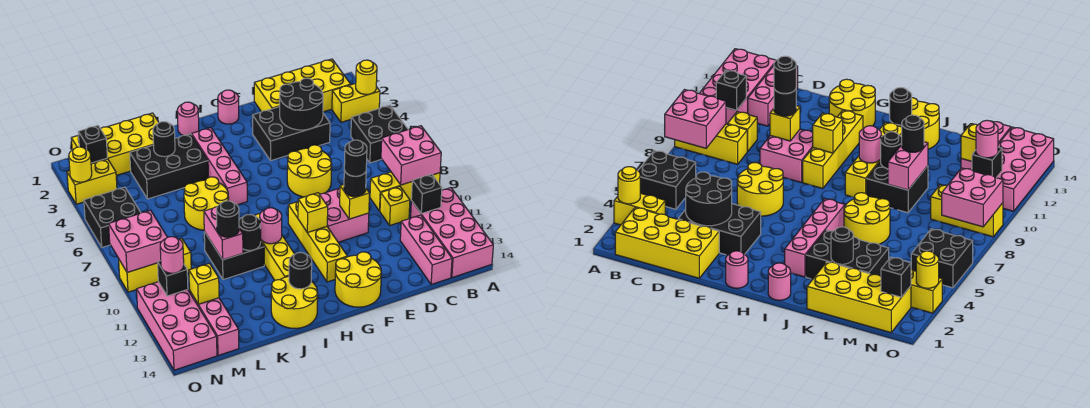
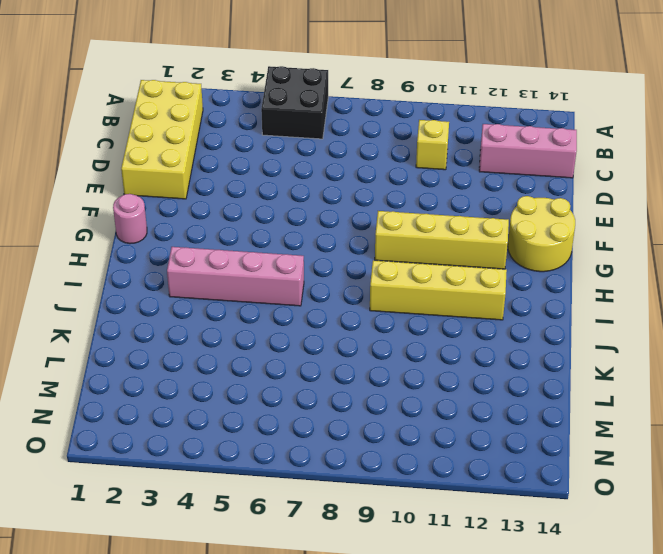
none -> yellow brick A3:B3 level 1
none -> yellow brick A9:C9 level 1
none -> pink brick A11:B14 level 1
none -> black brick D3:F4 level 1

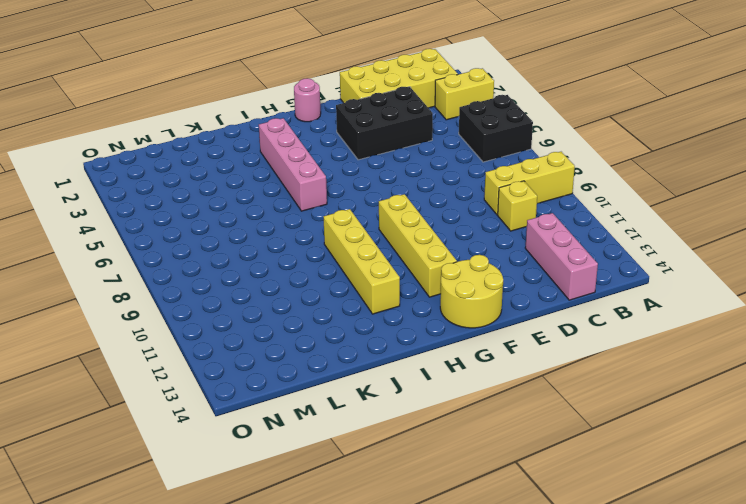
none -> pink brick A11:B14 level 1
none -> yellow round brick E6:F7 level 1
none -> pink brick E9:F10 level 1
none -> pink round brick I1 level 1

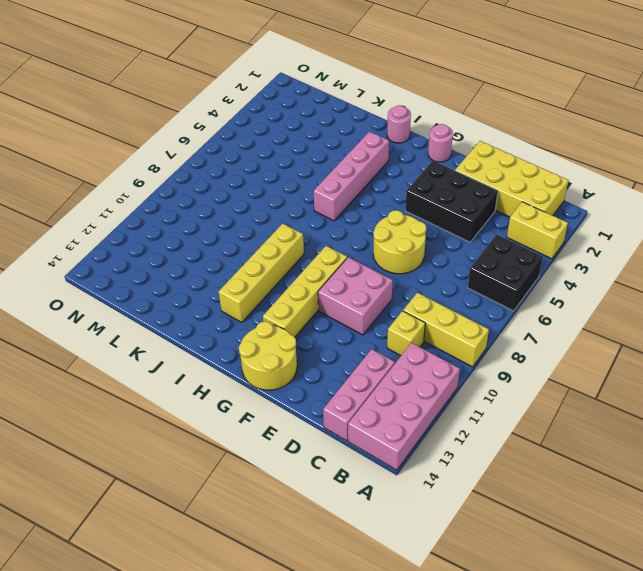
none -> yellow round brick I13:J14 level 1
none -> black brick J3:L4 level 1
none -> yellow round brick J6:K7 level 1
none -> black brick J9:K10 level 1

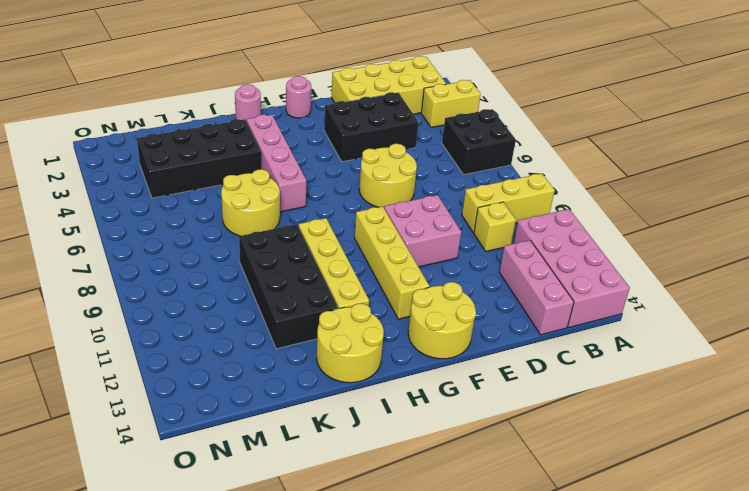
black brick J3:M4 level 1 -> black brick J3:L4 level 1
black brick J9:K12 level 1 -> black brick J9:K10 level 1
none -> yellow brick K1:N2 level 1
none -> yellow brick M9:O9 level 1
none -> pink brick M12:M14 level 1
none -> yellow brick N3:O3 level 1

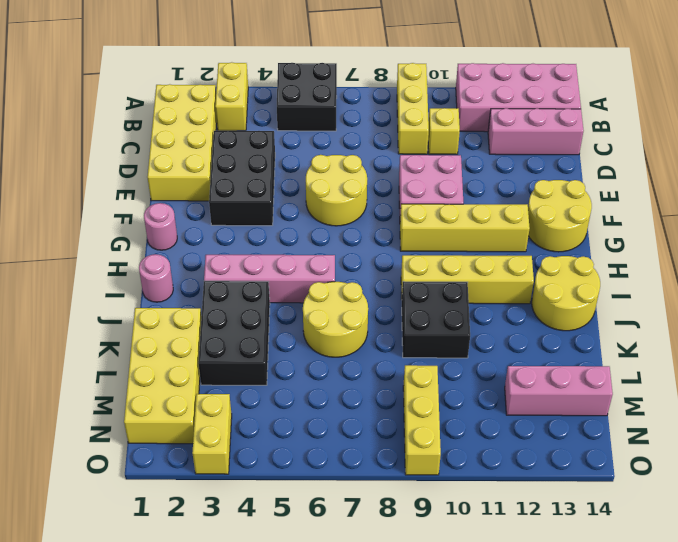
none -> black brick N5:O6 level 1
none -> pink brick N11:O14 level 1
none -> yellow round brick A3 level 2
none -> pink brick A8:B9 level 2

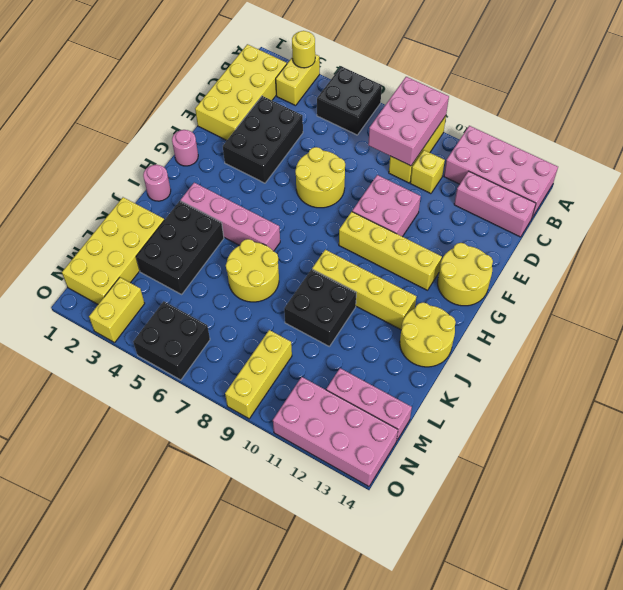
pink brick A8:C9 level 2 -> pink brick A8:B9 level 2
none -> black brick B11 level 2
none -> black round brick D3:E4 level 2
none -> yellow brick E10 level 2
none -> yellow brick G10 level 2

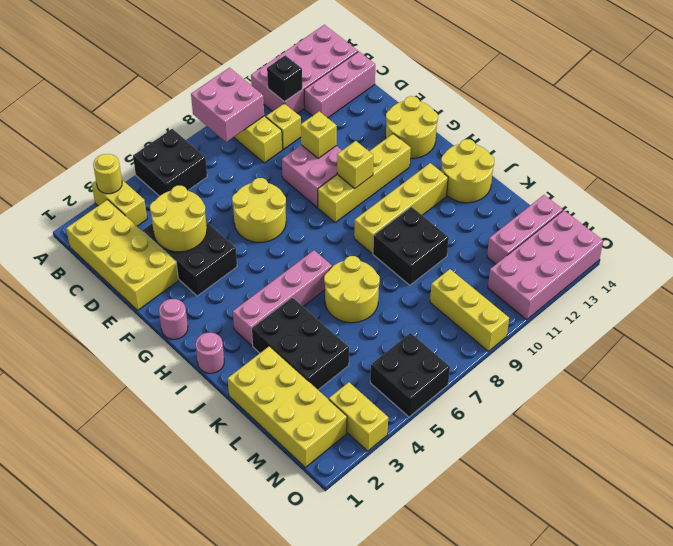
yellow round brick D3:E4 level 2 -> black round brick D3:E4 level 2
none -> pink round brick I10 level 2
none -> black round brick I13 level 2
none -> black round brick J10 level 2
none -> black round brick K3 level 2

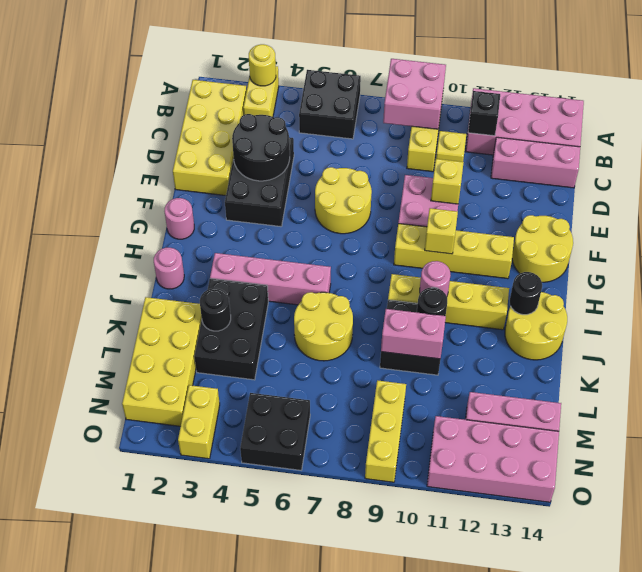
none -> yellow brick M12 level 2
none -> black brick N2 level 2
none -> pink brick N8:O9 level 2
none -> black brick N11 level 2

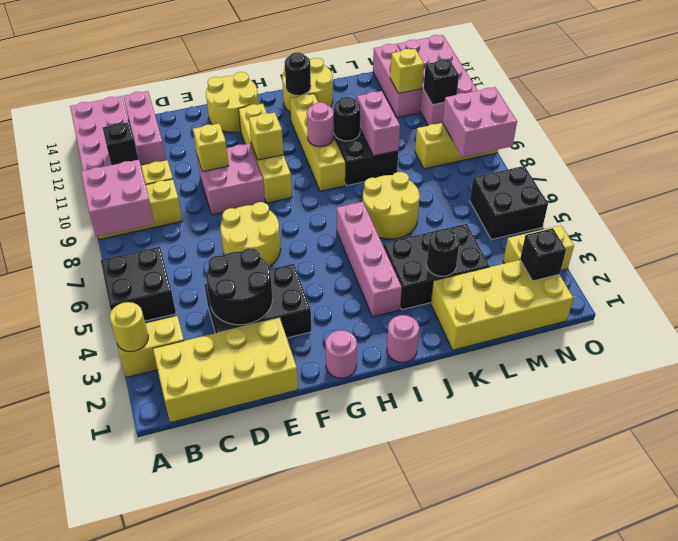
none -> yellow round brick O3 level 2
none -> black round brick E10 level 3
none -> black round brick K10 level 3
none -> pink round brick N11 level 3

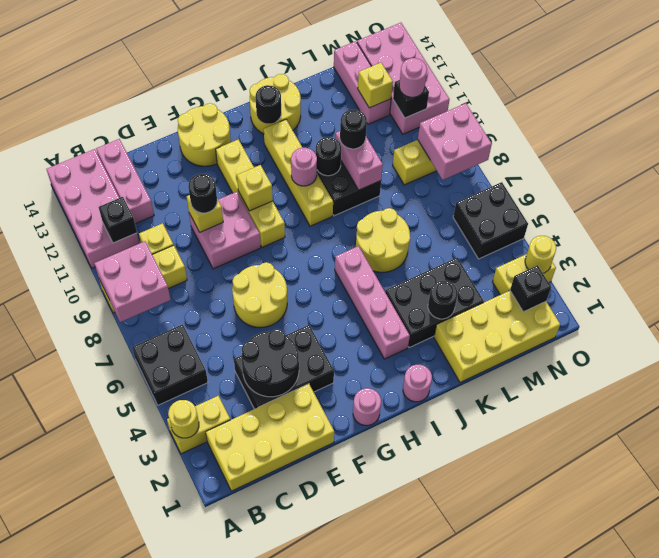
none -> black round brick E10 level 4

